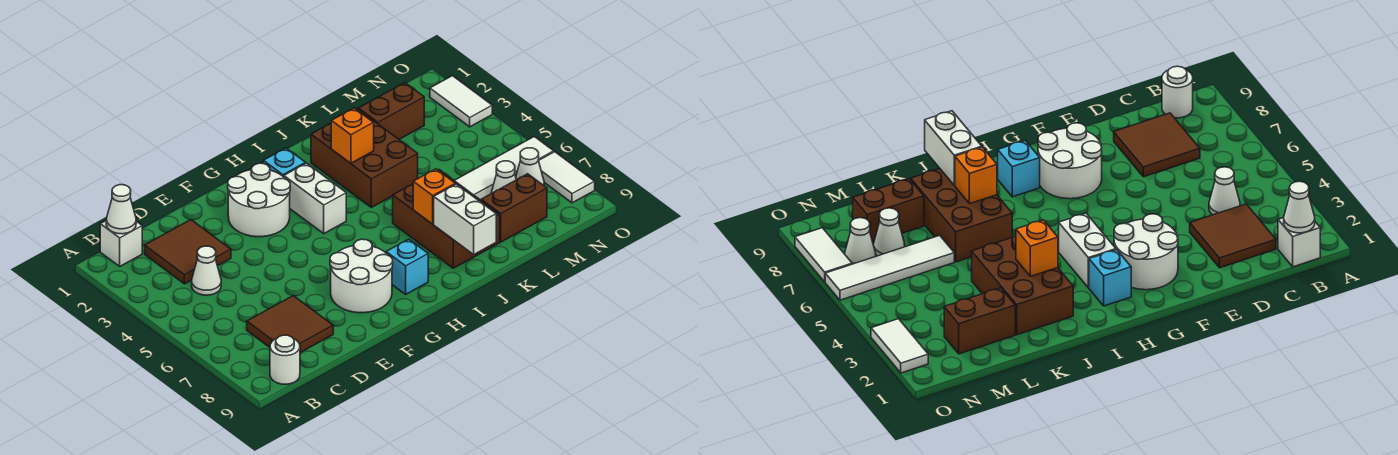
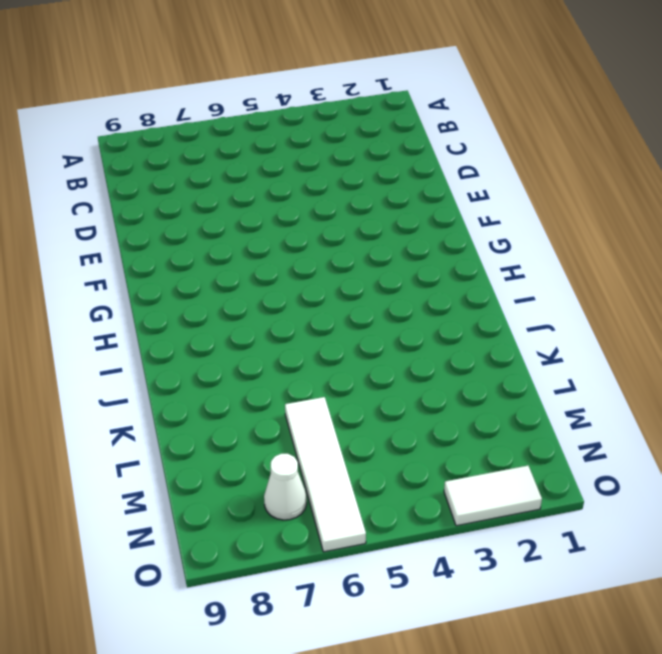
none -> white brick B1 level 1
none -> white round brick B9 level 1
none -> brown tile C2:D3 level 1

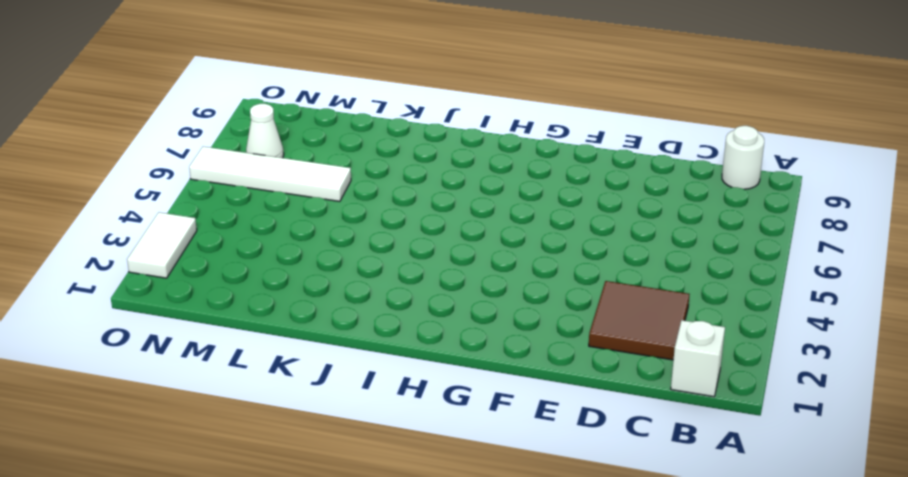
none -> white cone C4 level 1
none -> brown tile C7:D8 level 1
none -> white round brick F2:G3 level 1

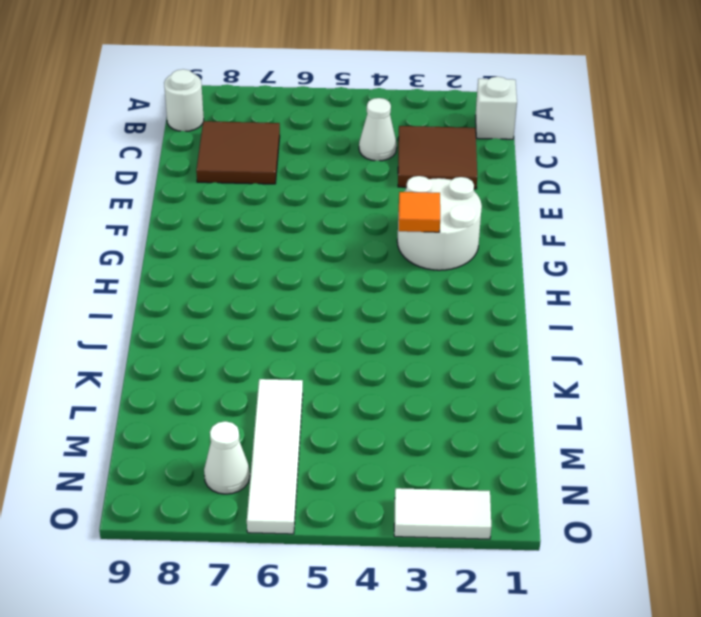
orange tile G3 level 2 -> none
none -> white round brick F7:G8 level 1
none -> cyan brick H2 level 1
none -> white brick H3:H4 level 1

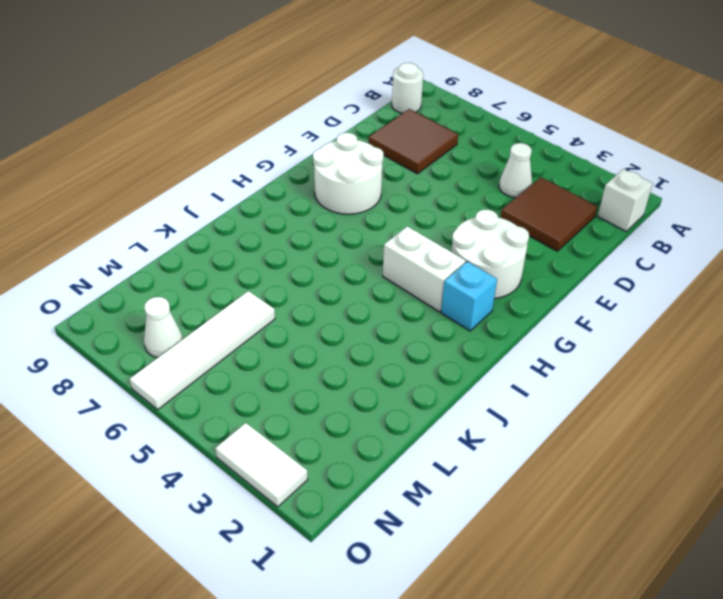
none -> cyan brick H8 level 1
none -> brown brick J2:K4 level 1
none -> brown brick J6:K8 level 1

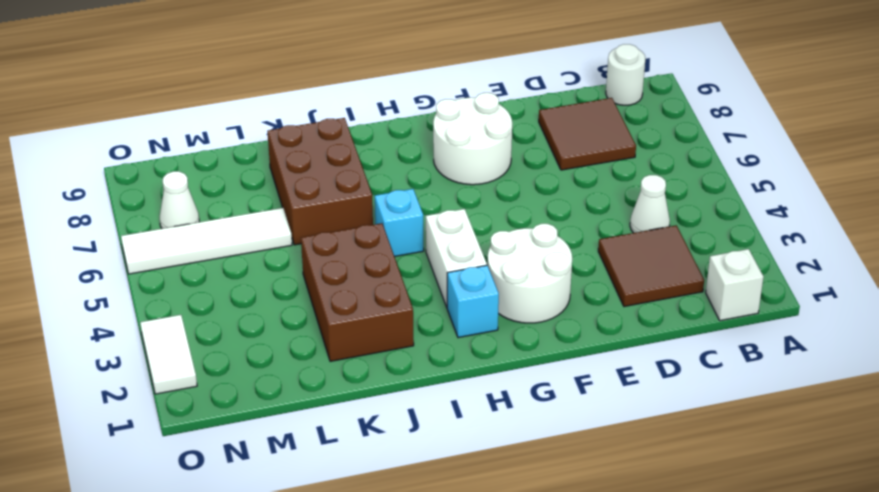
cyan brick I5 level 1 -> cyan brick H8 level 1
none -> brown brick L2:M2 level 1
none -> brown brick L8:M8 level 1
none -> white cone M7 level 1

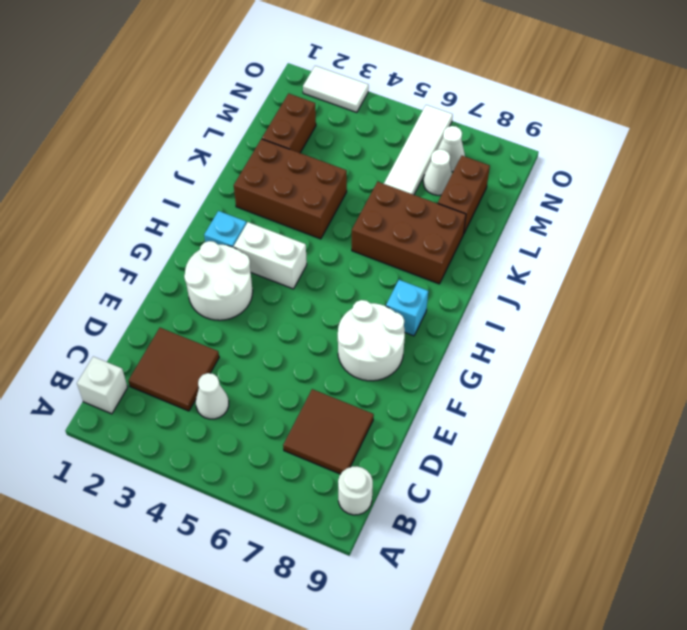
none -> white tile O7:O8 level 1
none -> white cone B1 level 2
none -> orange brick J3 level 2

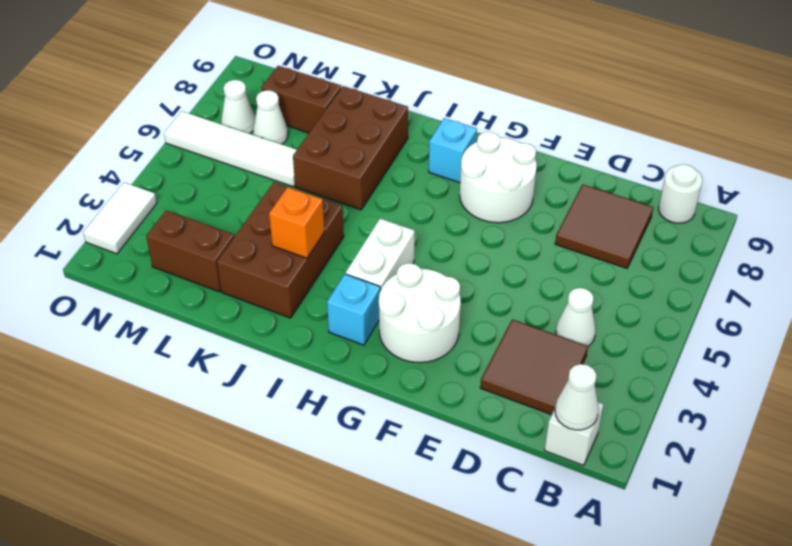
none -> white tile O7:O8 level 1
none -> orange brick J7 level 2
none -> white brick J8:J9 level 2

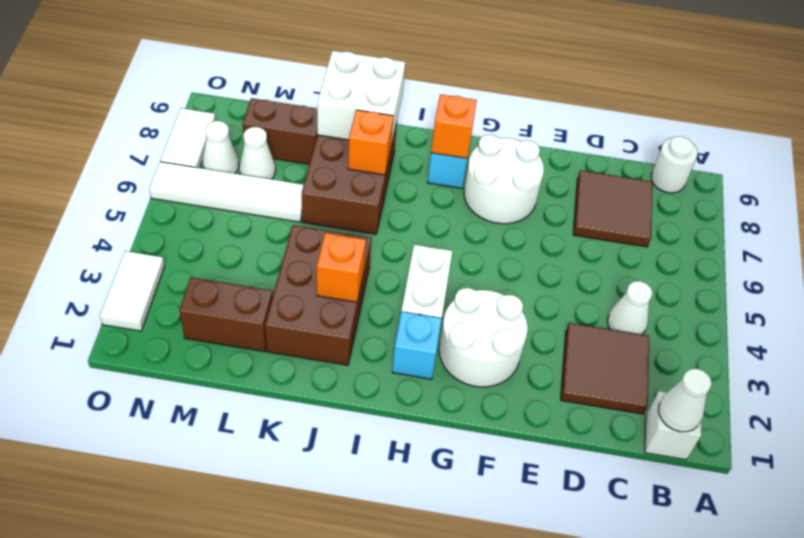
orange brick H8 level 2 -> none
white brick J8:K9 level 2 -> white brick J8:J9 level 2

